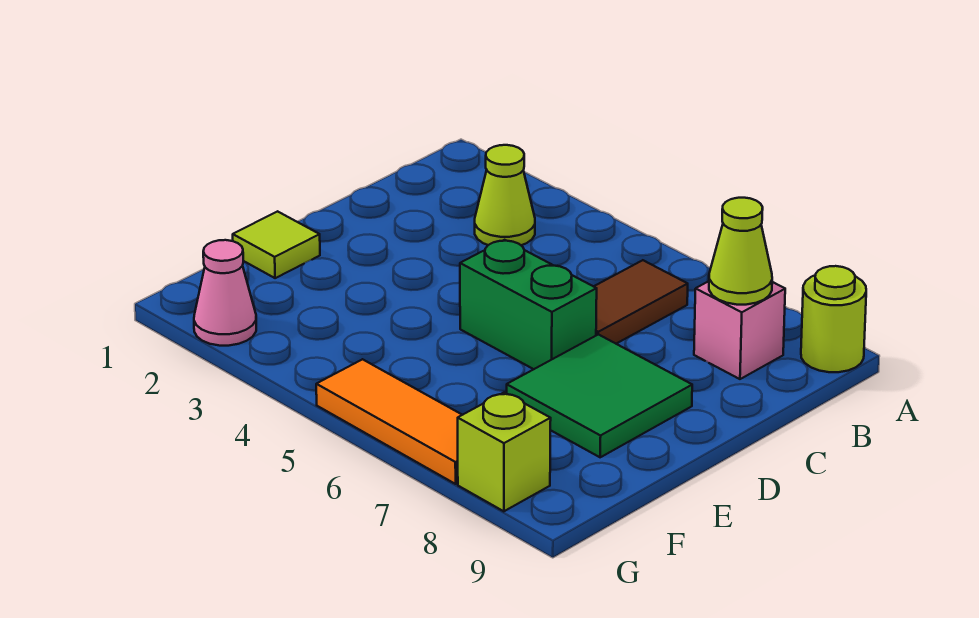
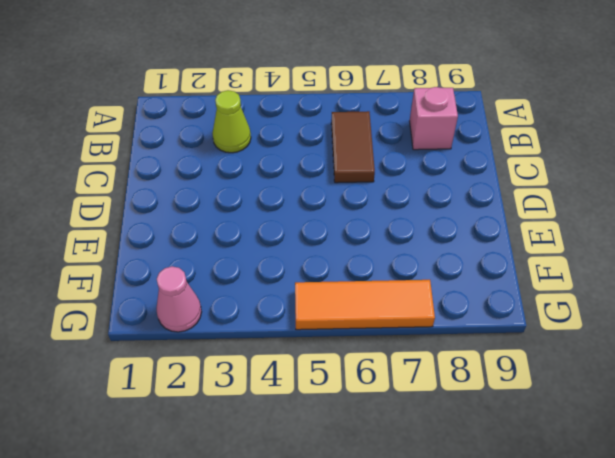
none -> lime round brick A9 level 1
none -> green brick D5:D6 level 1

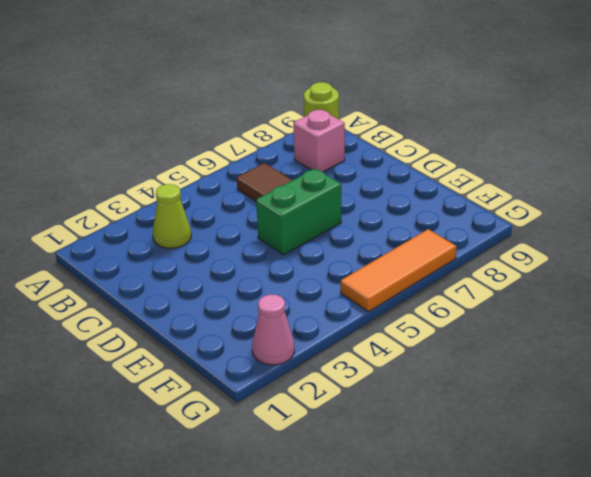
none -> green tile D7:E8 level 1
none -> lime tile E1 level 1

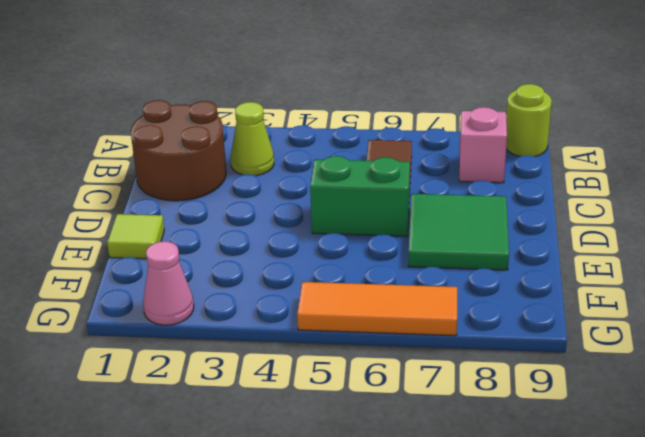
brown round brick B1:C2 level 1 -> none
none -> lime brick G8 level 1
none -> lime cone B8 level 2

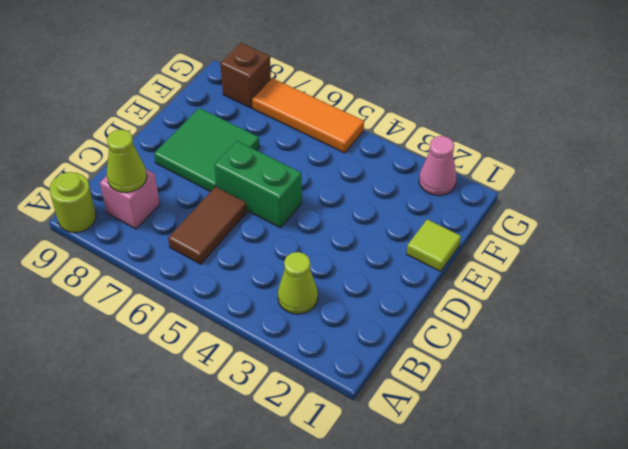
brown brick G8 level 1 -> lime brick G8 level 1

